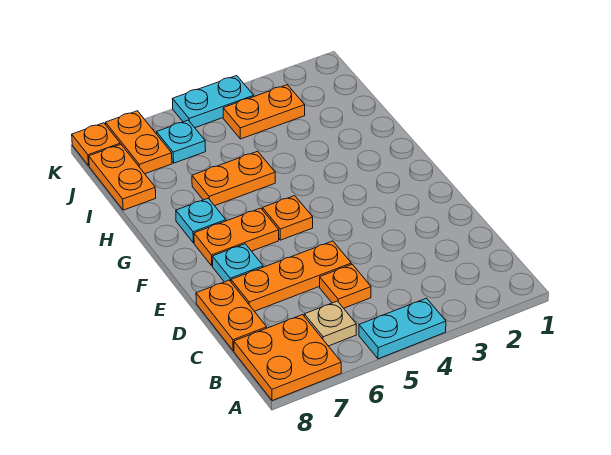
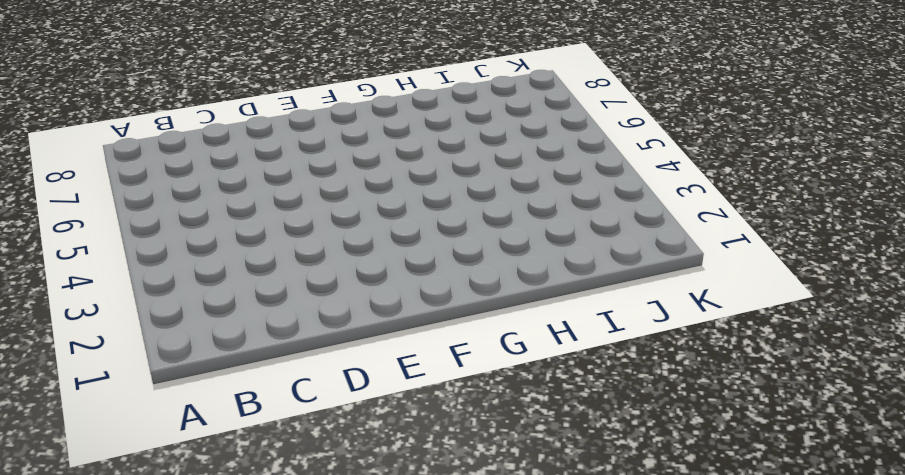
none -> cyan plate A4:A5 level 1
none -> orange plate A7:B8 level 1
none -> tan plate B6 level 1

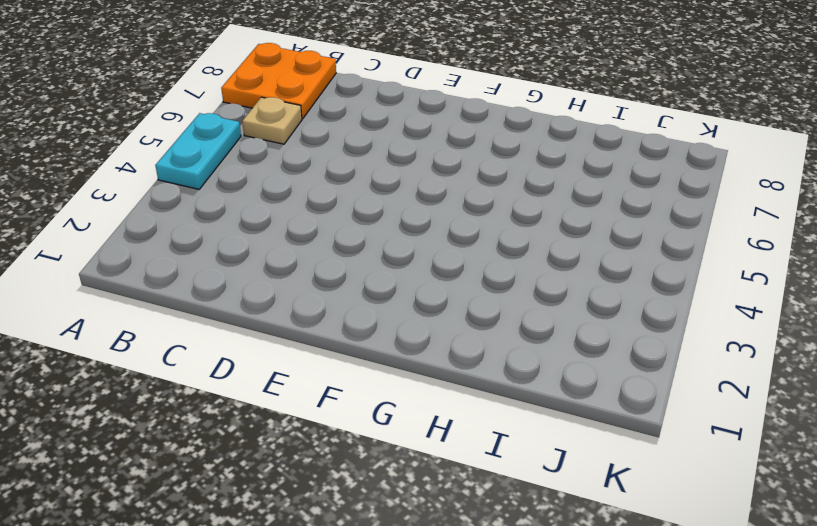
none -> orange plate C5 level 1
none -> orange plate C8:D8 level 1
none -> orange plate D5:D7 level 1

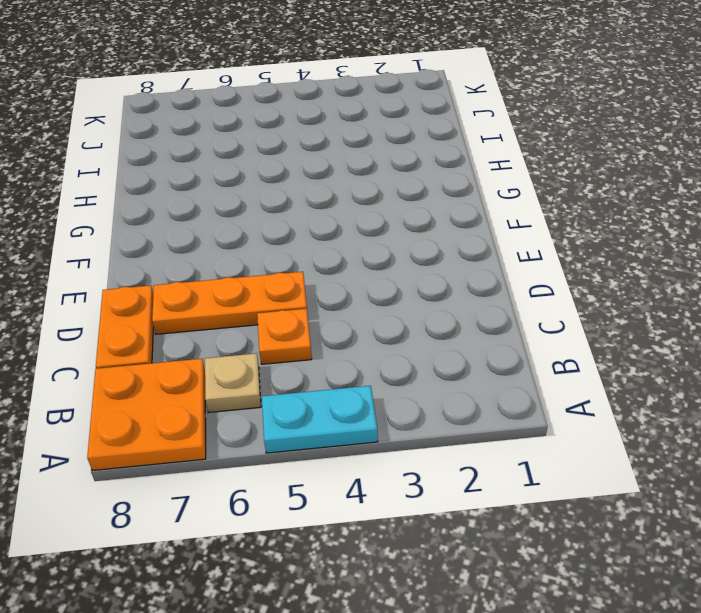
none -> cyan plate E7 level 1
none -> orange plate F5 level 1
none -> orange plate F6:F7 level 1

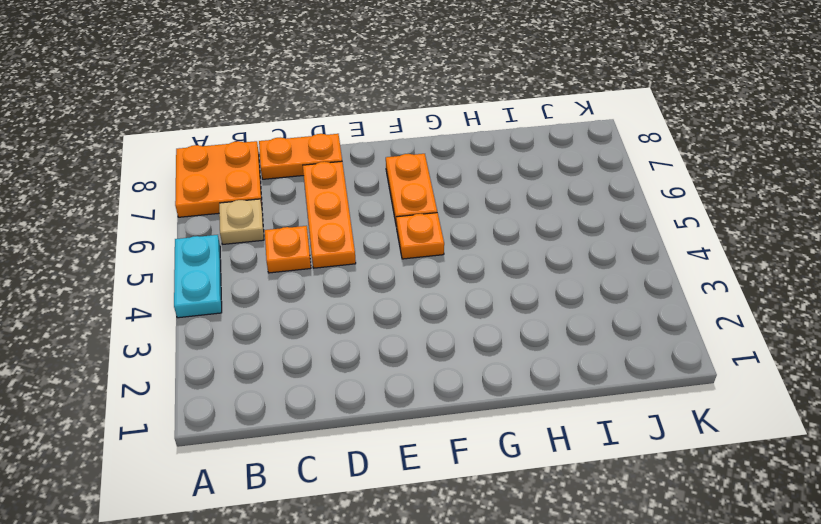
none -> cyan plate E7 level 1
none -> cyan plate G7 level 1
none -> orange plate H5:H6 level 1

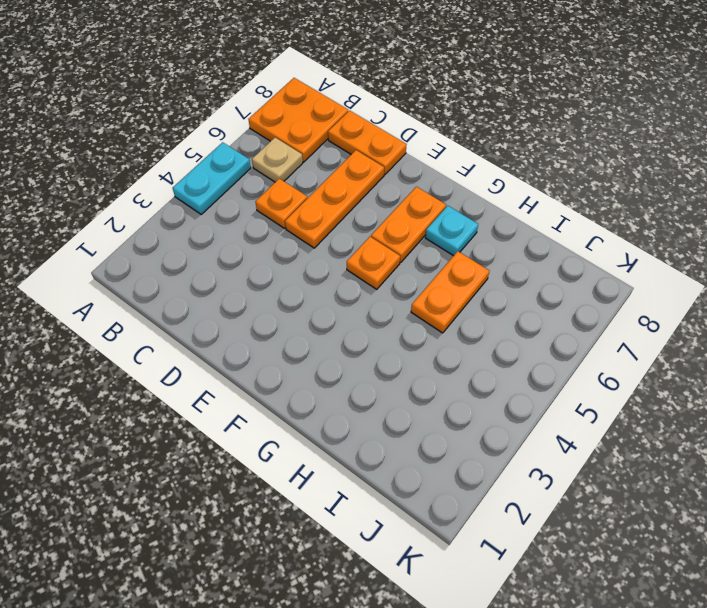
none -> cyan plate E7 level 1
none -> orange plate I8:J8 level 1
none -> orange plate J3:J4 level 1

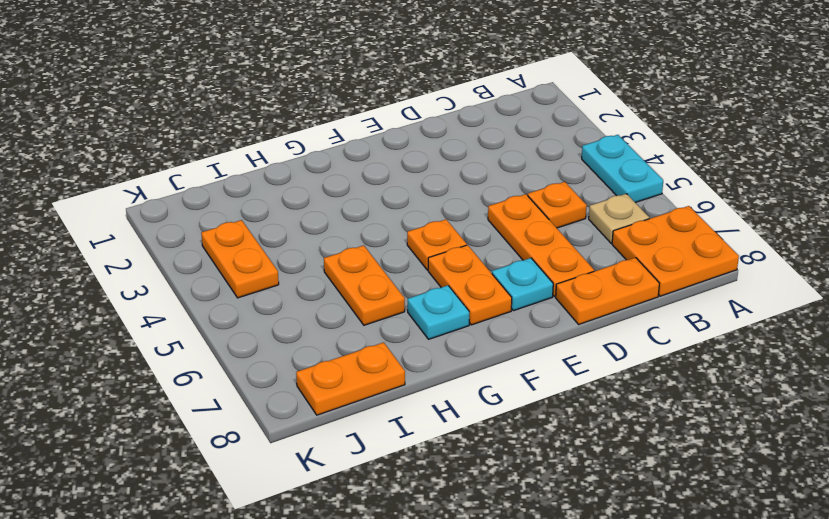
none -> cyan plate J6 level 1
none -> orange plate J7:K7 level 1
none -> cyan plate K4:K5 level 1

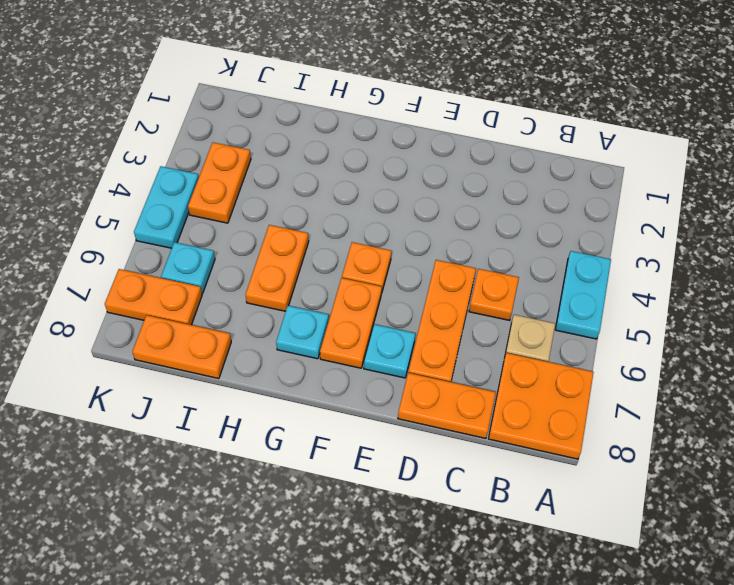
none -> orange plate K8 level 1

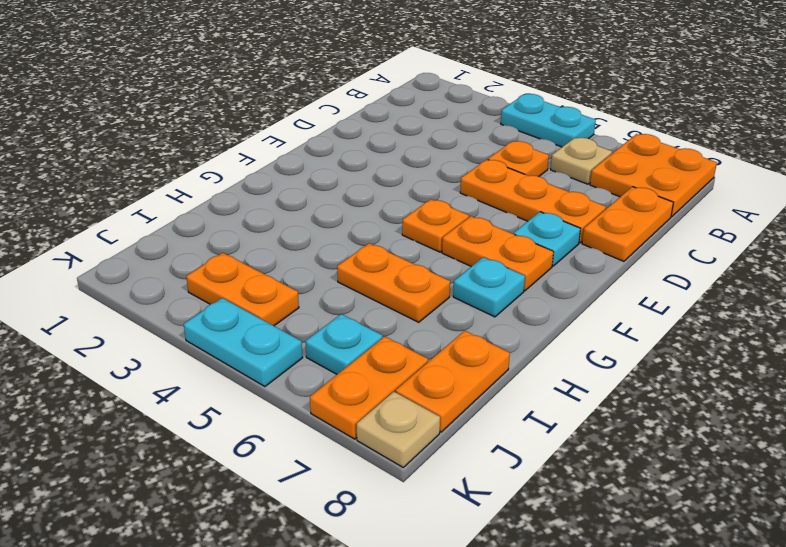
tan plate K8 level 1 -> orange plate K8 level 1

